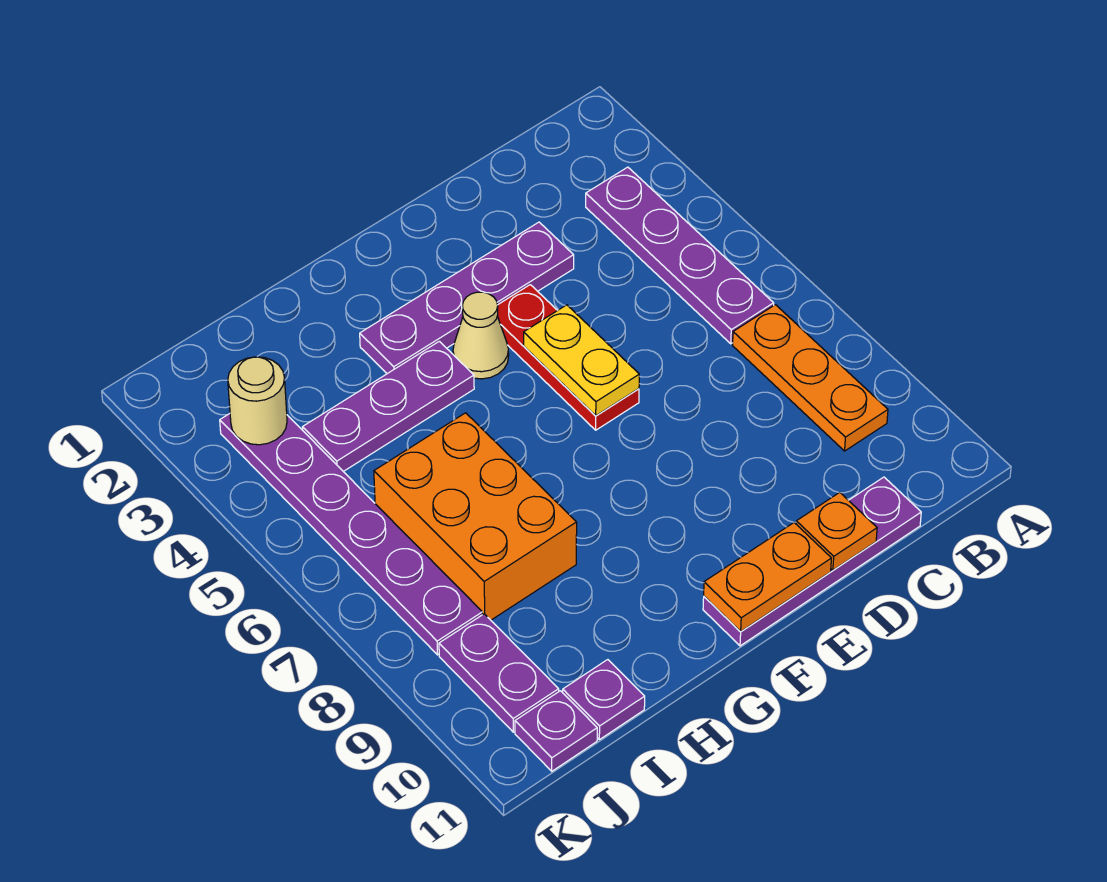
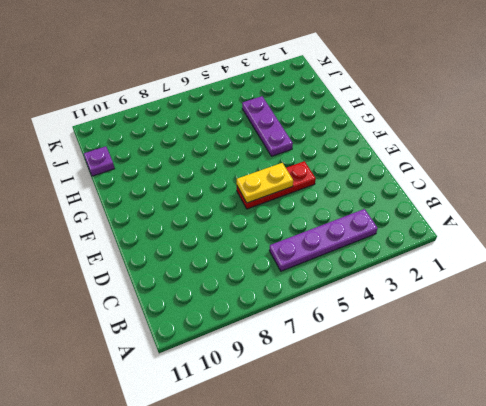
none -> orange plate B7:B9 level 1
none -> purple plate C11:F11 level 1
none -> purple plate D3:G3 level 1

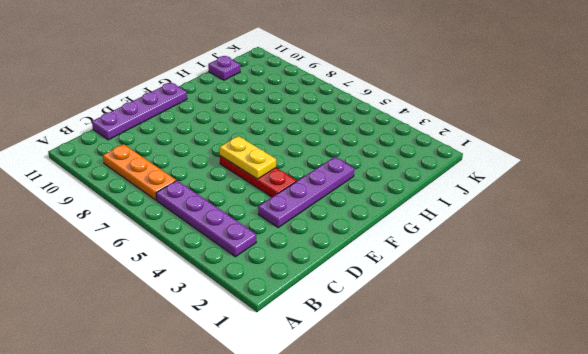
none -> tan cone F4 level 1
none -> purple plate G4:I4 level 1
none -> orange brick H6:I8 level 1

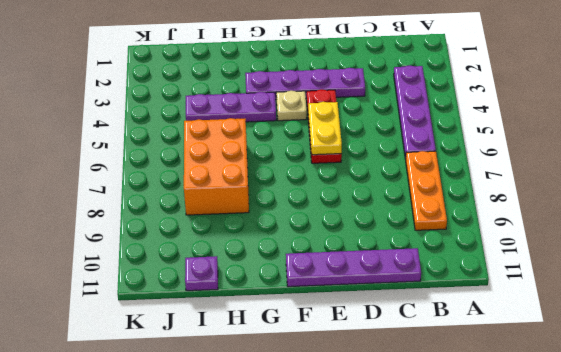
tan plate F4 level 1 -> tan cone F4 level 1
none -> purple plate J3:J8 level 1
none -> purple plate J9:J10 level 1
none -> purple plate J11 level 1

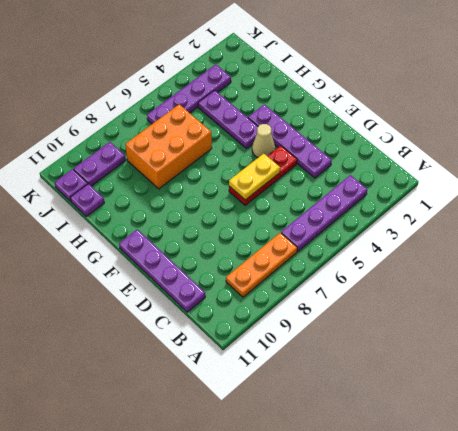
purple plate J3:J6 level 1 -> purple plate J3:J8 level 1
none -> orange plate D11 level 2
none -> orange plate E11:F11 level 2
none -> tan round brick J3 level 2

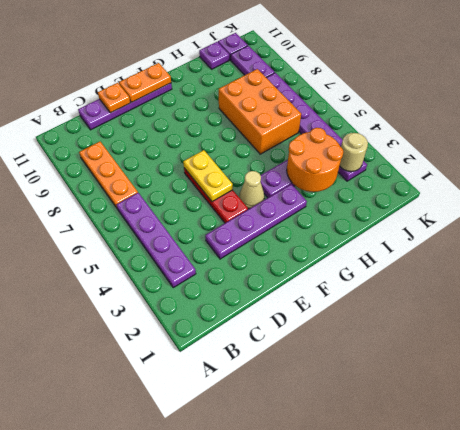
orange round brick H3:I4 level 2 -> none

